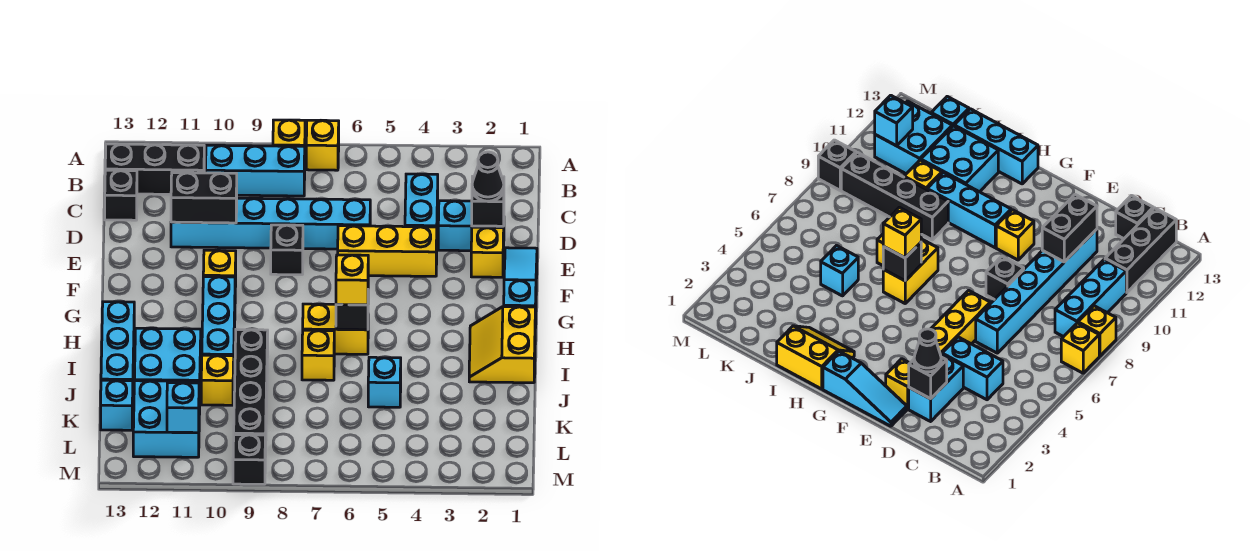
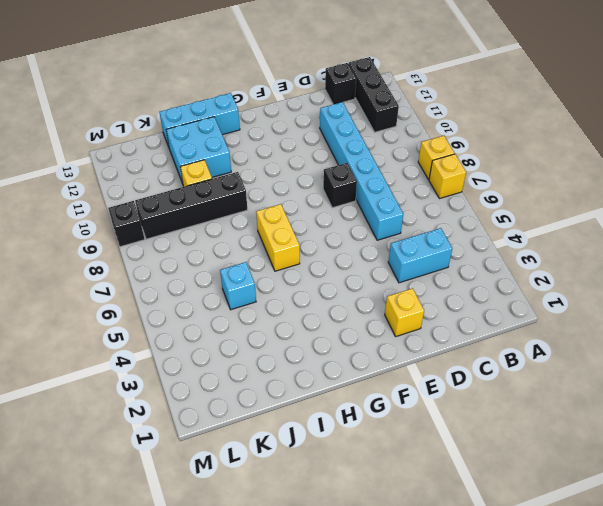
none -> cyan brick B8:B10 level 1
none -> cyan brick D2:D3 level 1
none -> cyan slope E1:G1 level 1 top G
none -> yellow brick E4:E6 level 1

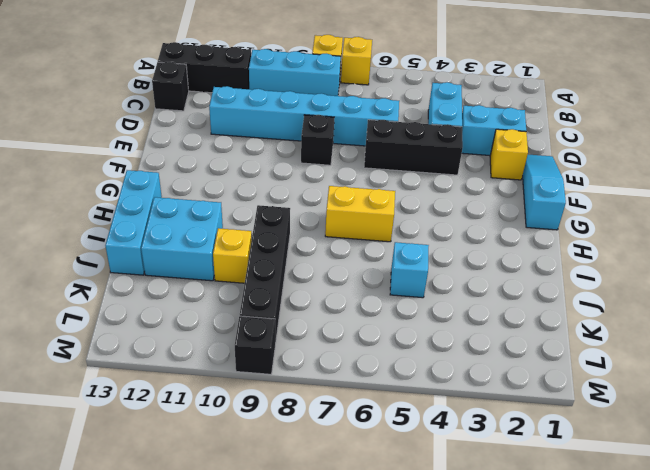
black brick E4:E6 level 1 -> yellow brick E4:E6 level 1
none -> yellow brick F10 level 1
none -> cyan brick G10:I10 level 1
none -> yellow slope H1:I2 level 1 top 1
none -> yellow brick I7 level 1

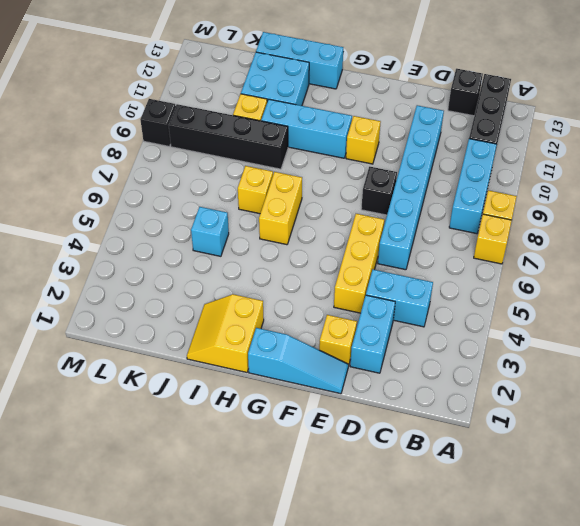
yellow slope H1:I2 level 1 top H -> yellow slope H1:I2 level 1 top 1
none -> cyan brick K11:L12 level 1
none -> cyan brick K13 level 1
none -> black brick D2 level 2
none -> black brick D10:D11 level 2

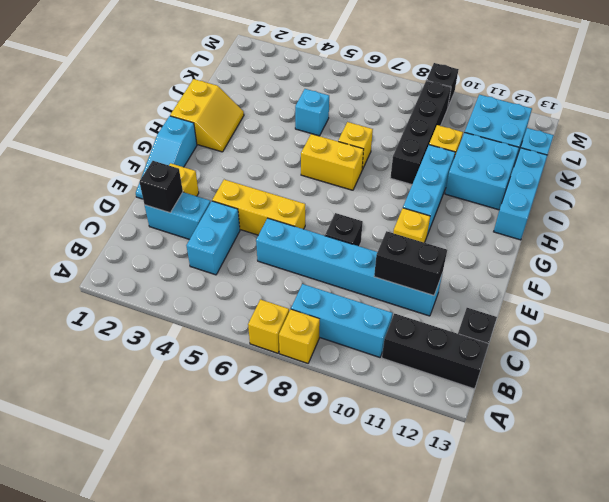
none -> black brick H6 level 2
none -> cyan brick L11 level 2
none -> black cone D2 level 3
none -> yellow brick H6 level 3

